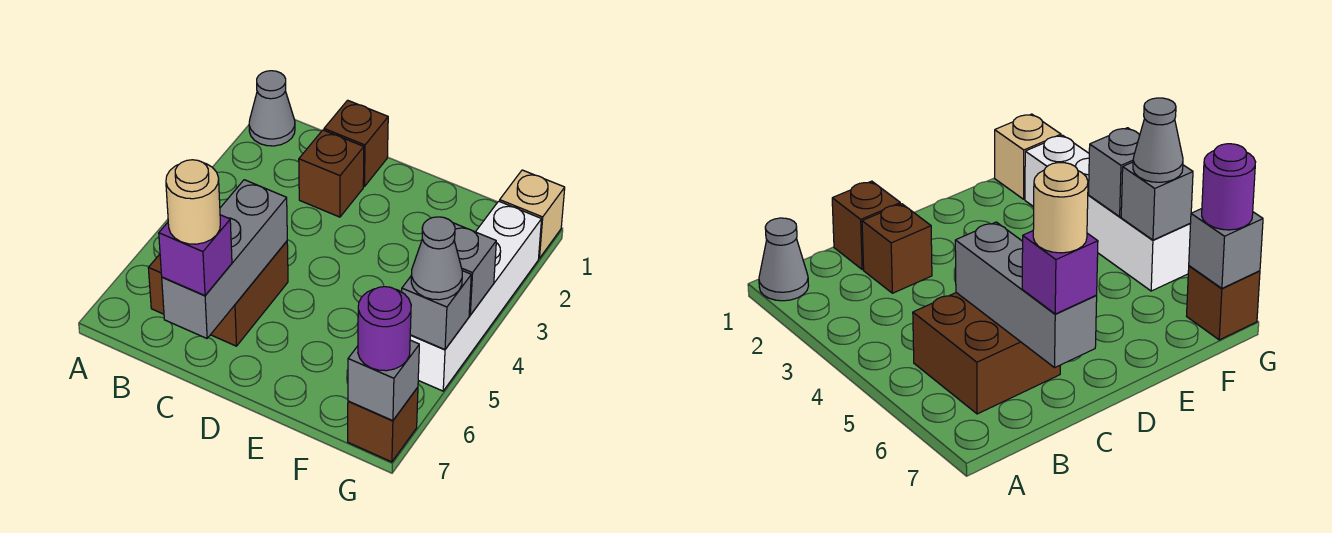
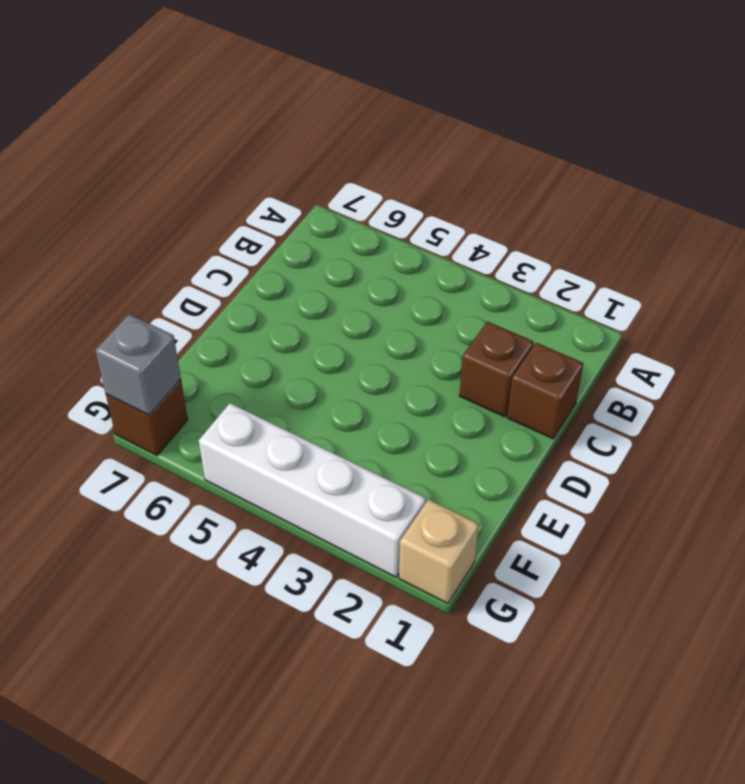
none -> grey cone A1 level 1
none -> brown brick B5:C6 level 1
none -> grey brick C5:C7 level 2

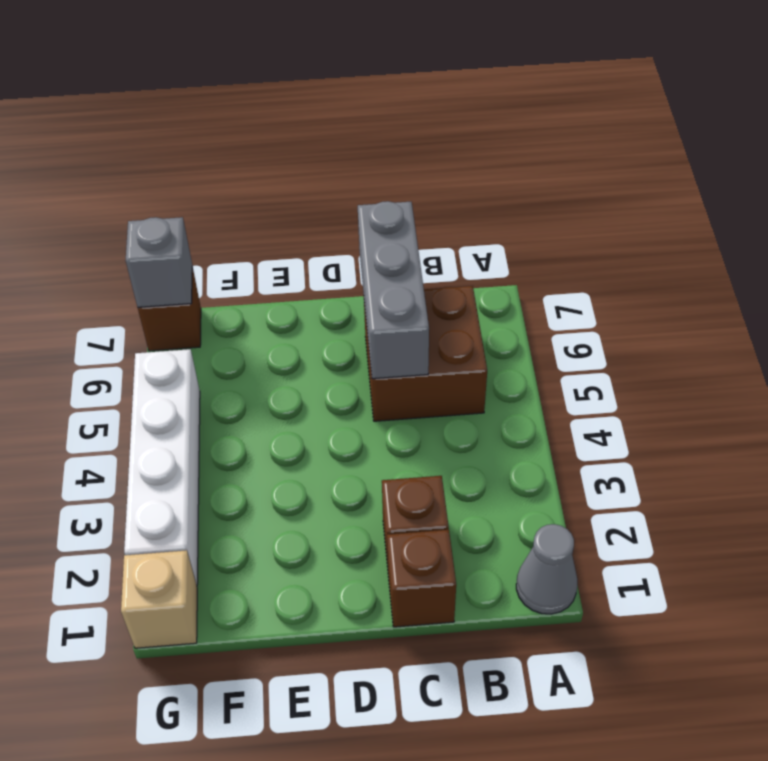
none -> grey brick G4 level 2
none -> grey brick G5 level 2
none -> purple brick C7 level 3

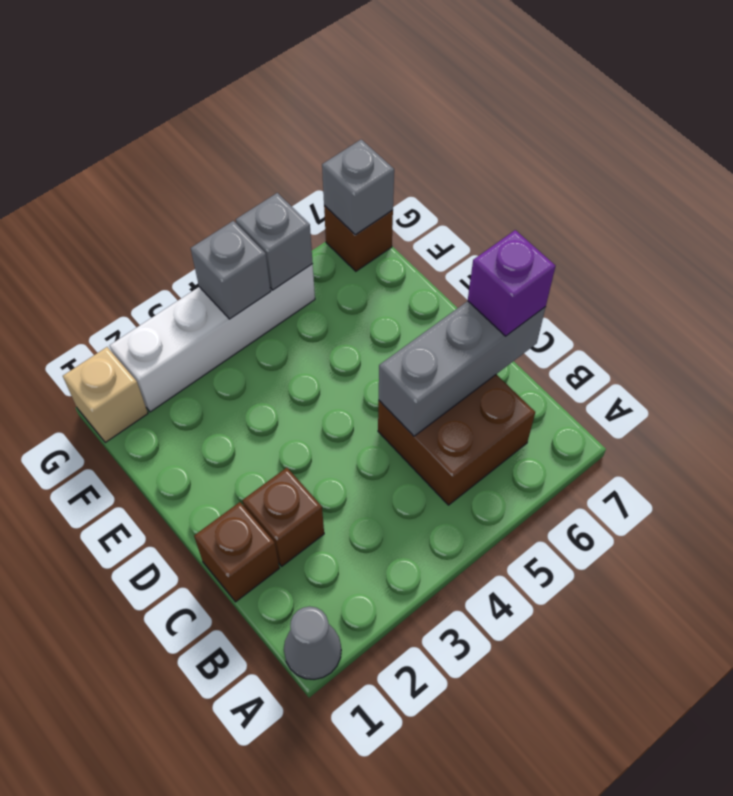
none -> grey cone G5 level 3
none -> purple round brick G7 level 3
none -> tan round brick C7 level 4

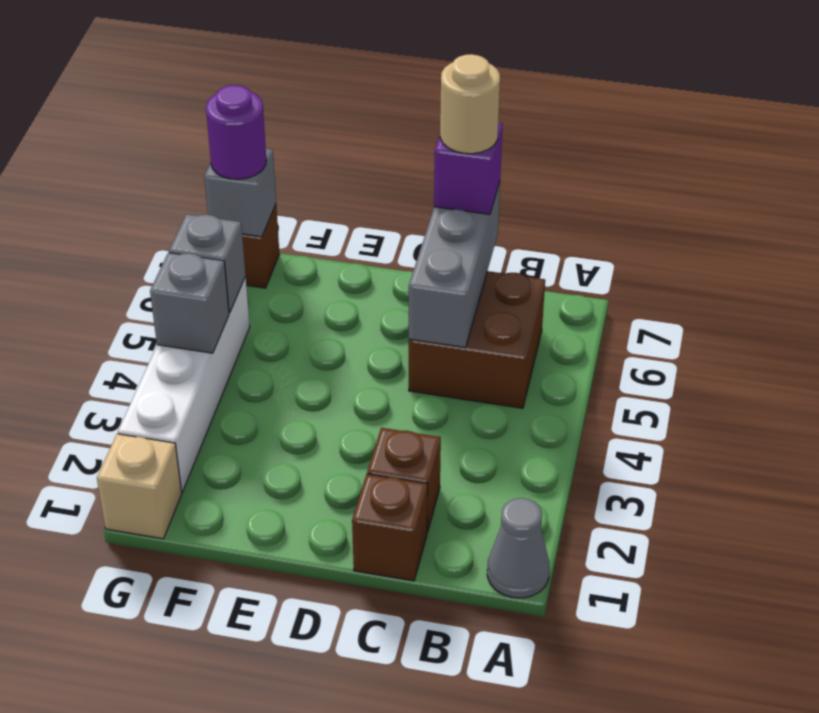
none -> grey cone G5 level 3

